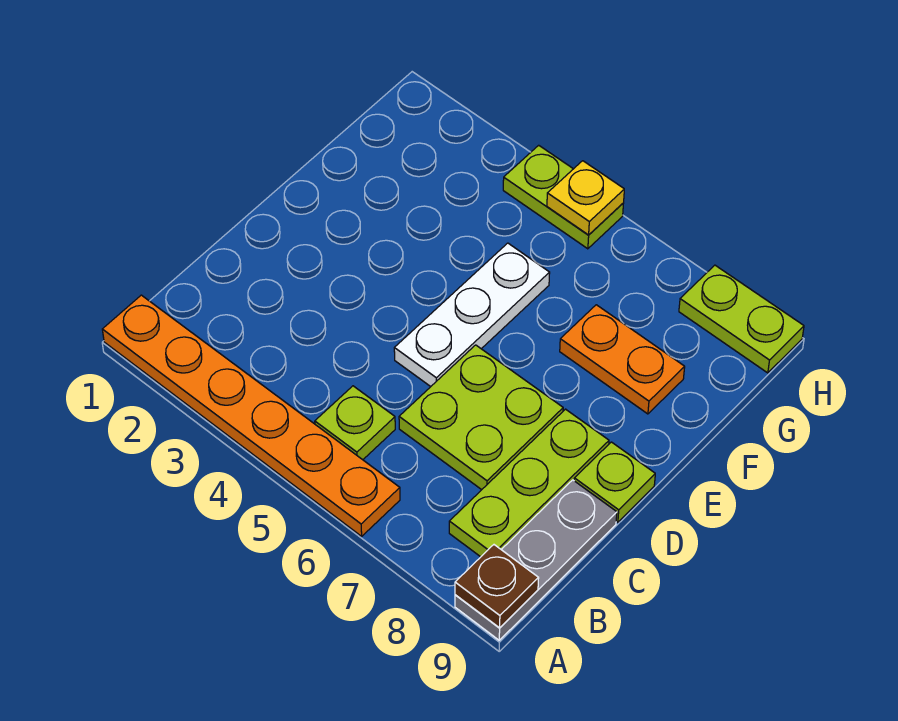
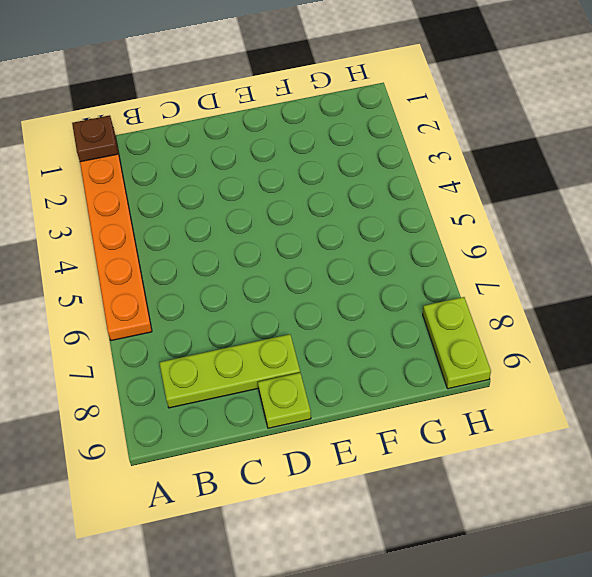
brown plate A1 level 2 -> brown plate A9 level 2
none -> grey plate A9:C9 level 1
none -> lime plate B5 level 1
none -> lime plate C6:D7 level 1

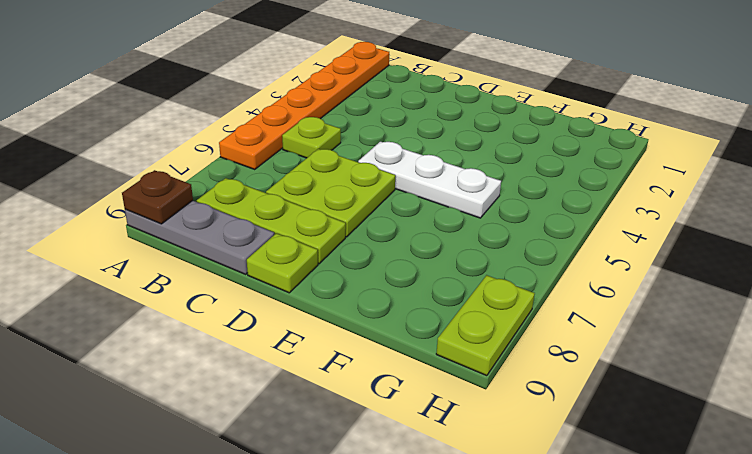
none -> orange plate F7:F8 level 1
none -> lime plate H4:H5 level 1
none -> yellow plate H5 level 2

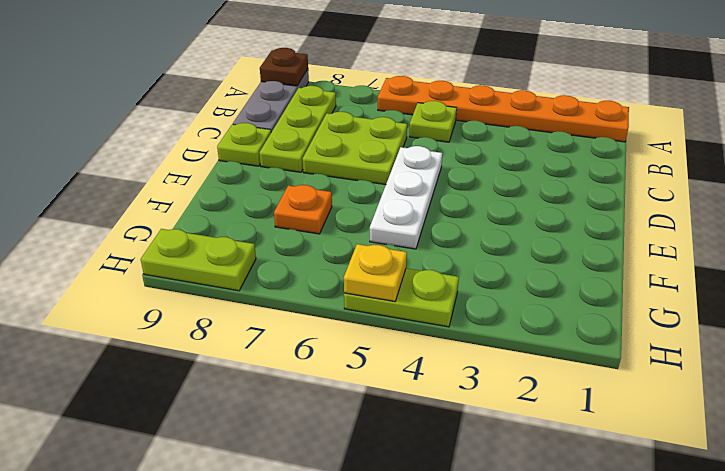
orange plate F7 level 1 -> orange plate F7:F8 level 1

